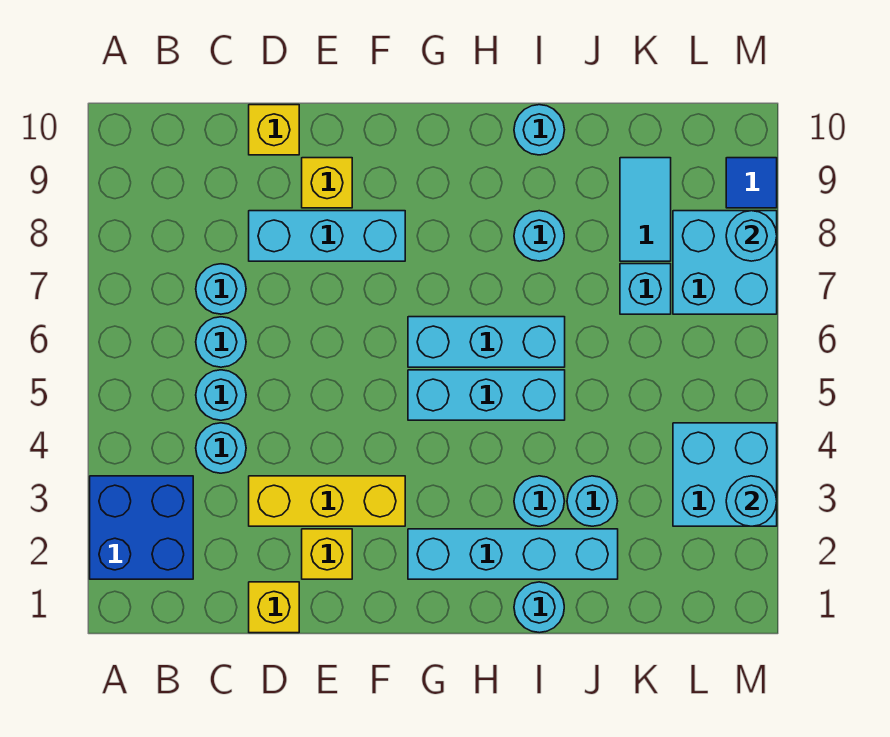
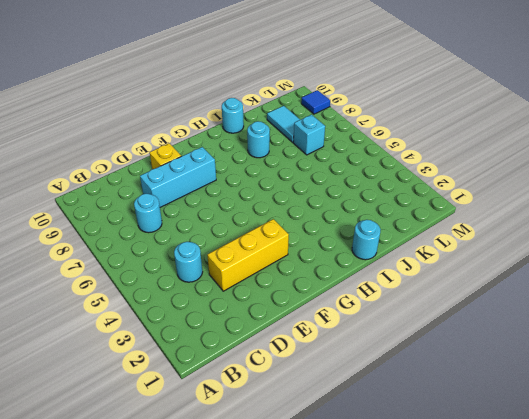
none -> blue brick A2:B3 level 1
none -> cyan round brick C5 level 1
none -> cyan round brick C6 level 1

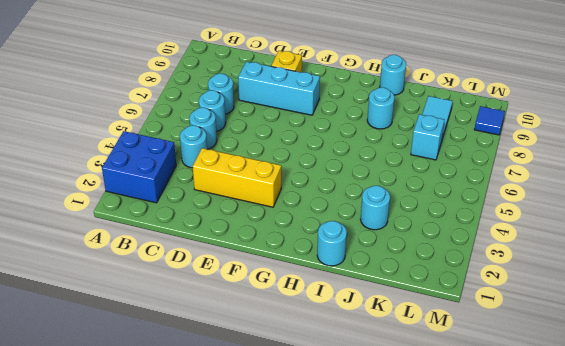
none -> yellow brick D1 level 1
none -> yellow brick D10 level 1
none -> yellow brick E2 level 1

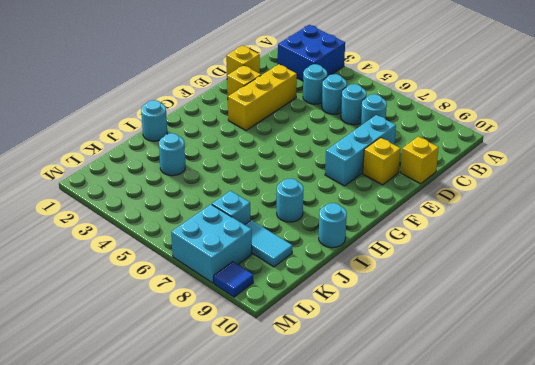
none -> cyan brick G2:J2 level 1
none -> cyan brick G5:I5 level 1
none -> cyan brick G6:I6 level 1

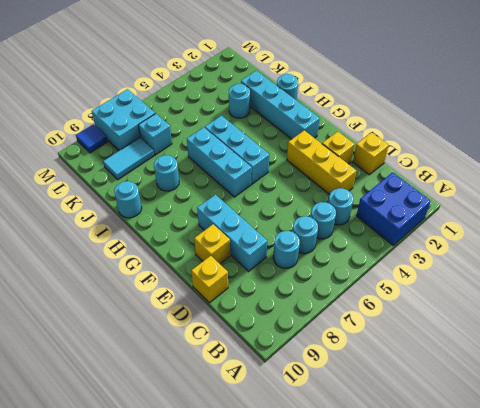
none -> cyan round brick I3 level 1
none -> cyan brick L3:M4 level 1
none -> cyan round brick M3 level 2

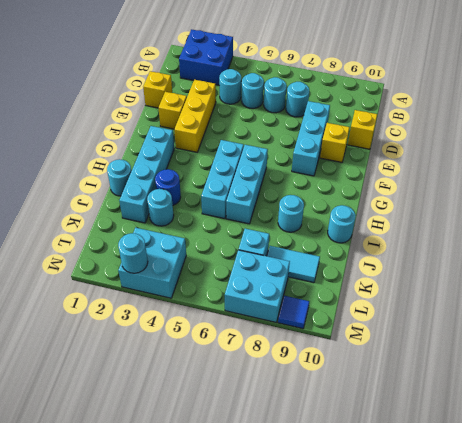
blue round brick I3 level 1 -> cyan round brick I3 level 1
none -> cyan round brick M8 level 2

